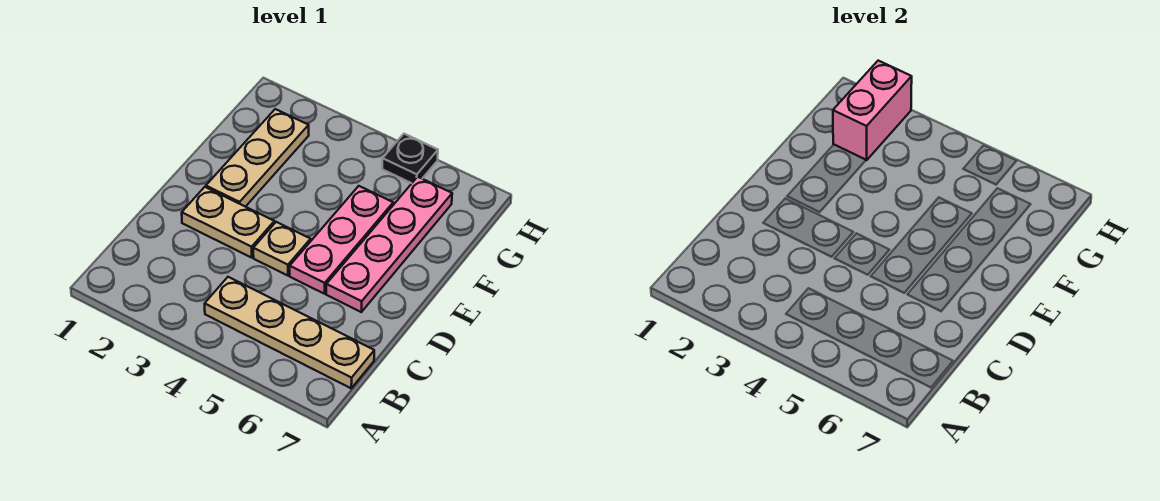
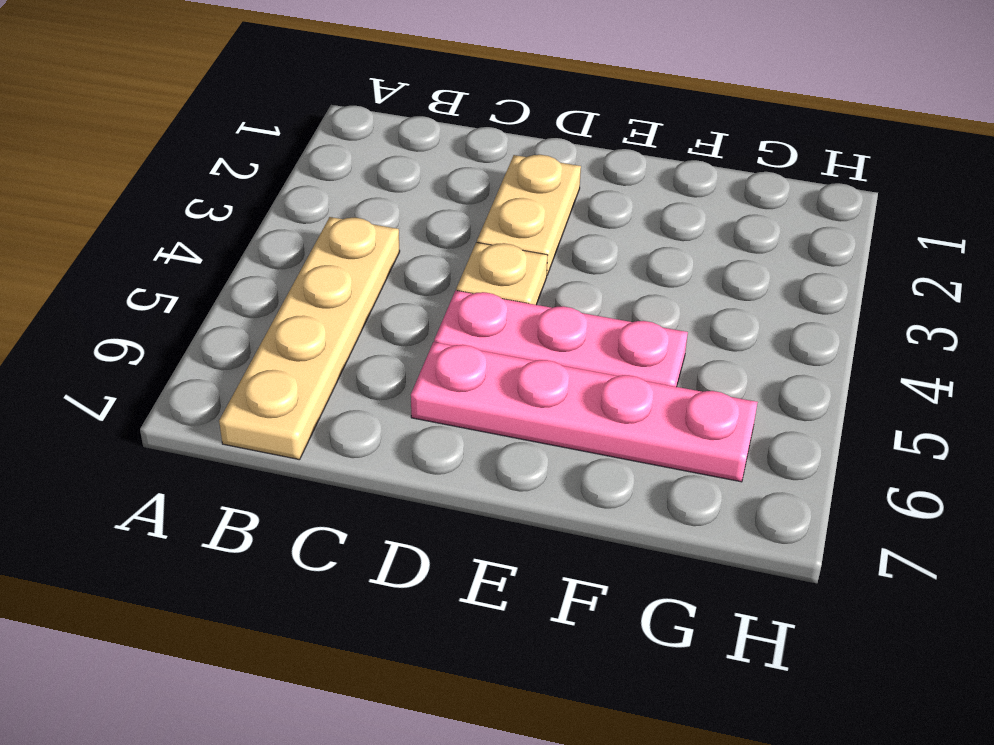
none -> tan plate E2:G2 level 1
none -> black plate H5 level 1

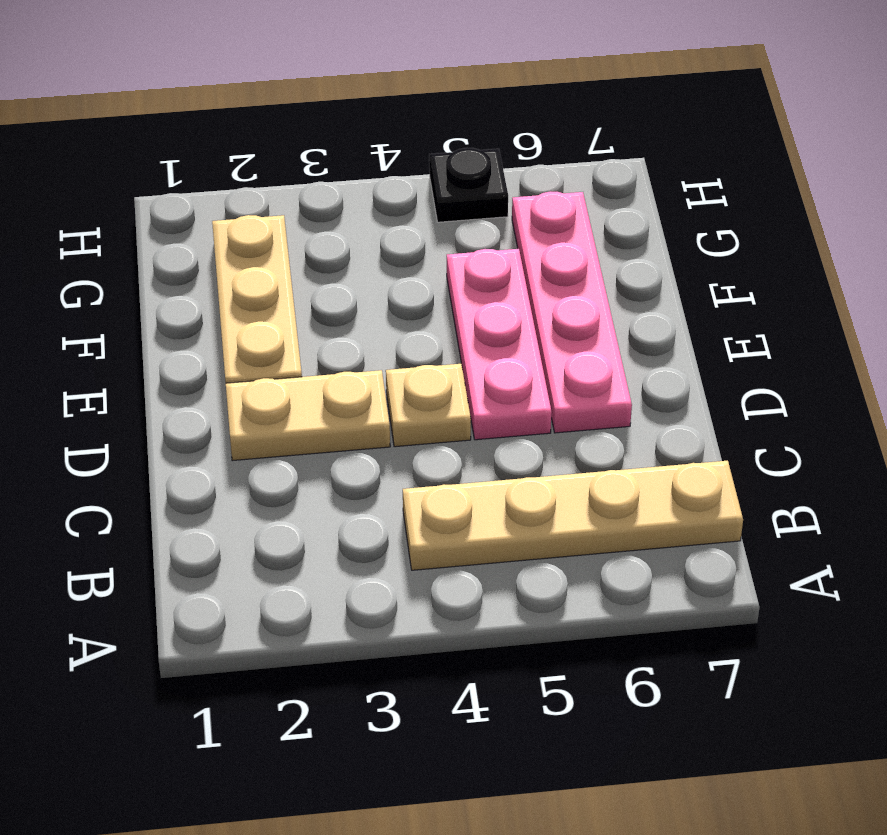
none -> pink brick G2:H2 level 2

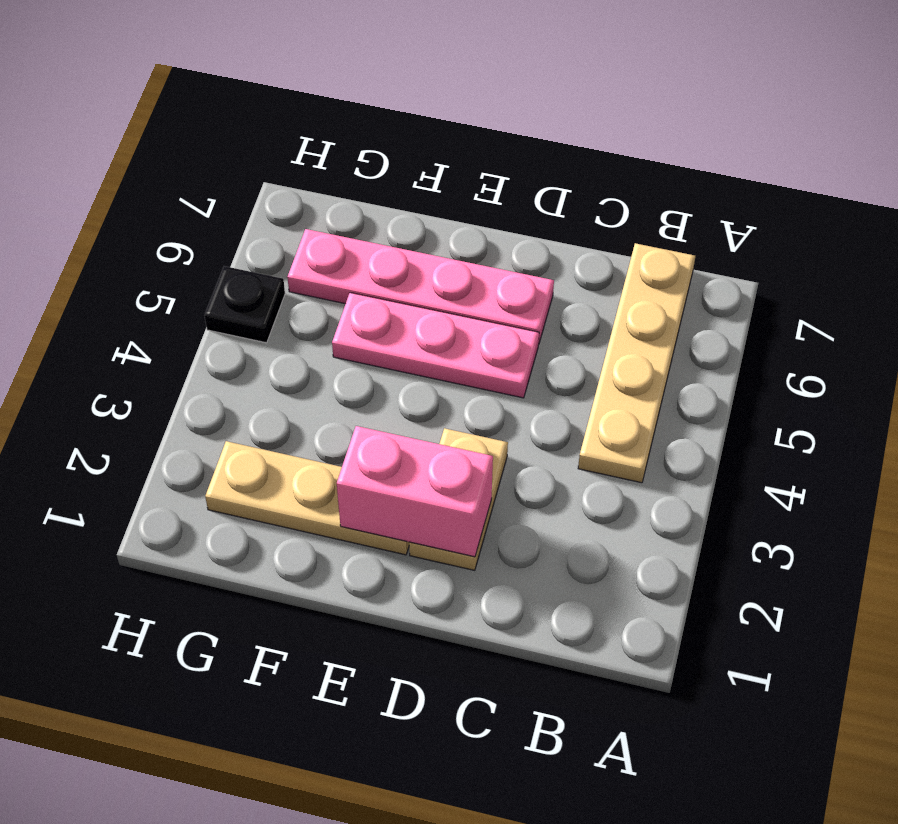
pink brick D2:E2 level 2 -> pink brick G2:H2 level 2
none -> tan plate D4 level 1

